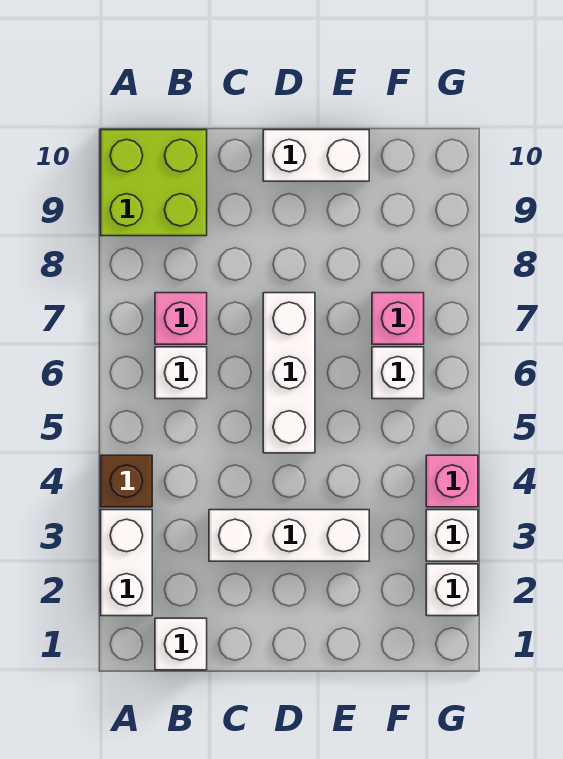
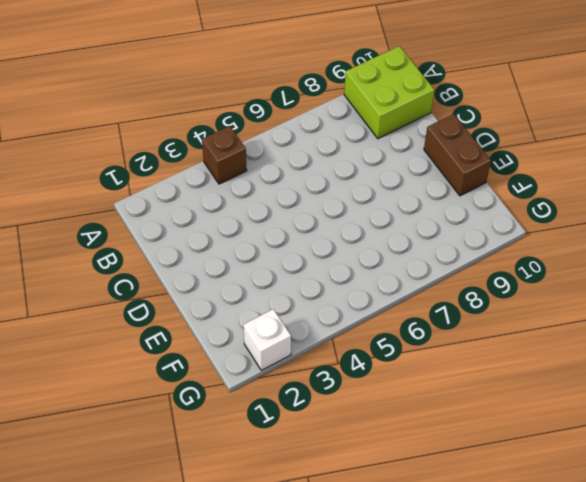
brown brick D10:E10 level 1 -> white brick D10:E10 level 1
none -> white brick A2:A3 level 1
none -> white brick B1 level 1
none -> white brick B6 level 1

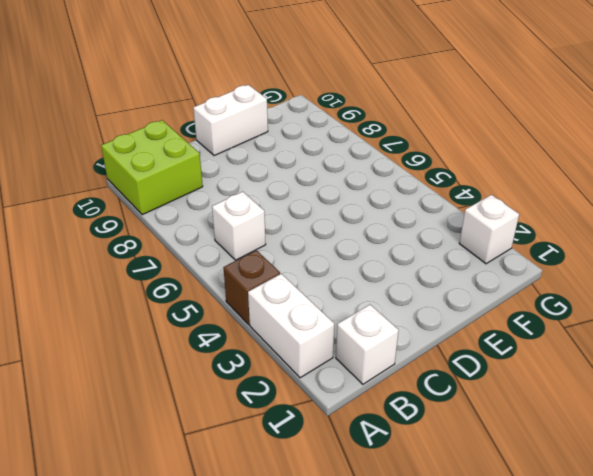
none -> pink brick B7 level 1
none -> white brick C3:E3 level 1
none -> white brick D5:D7 level 1

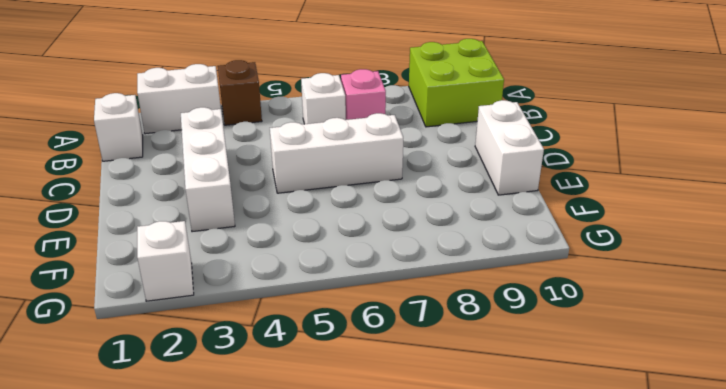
none -> white brick F6 level 1
none -> pink brick F7 level 1
none -> white brick G3 level 1

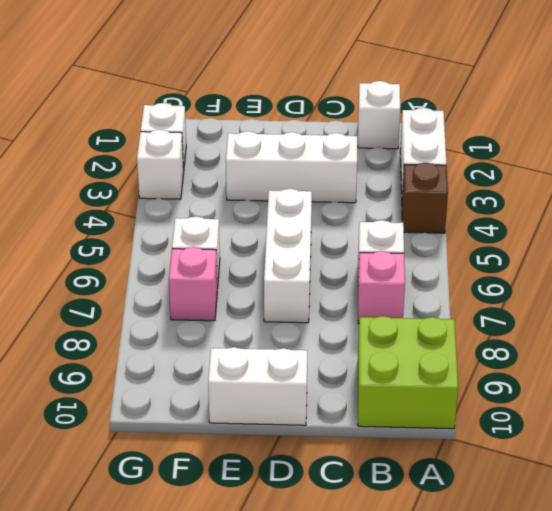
none -> pink brick G4 level 1

